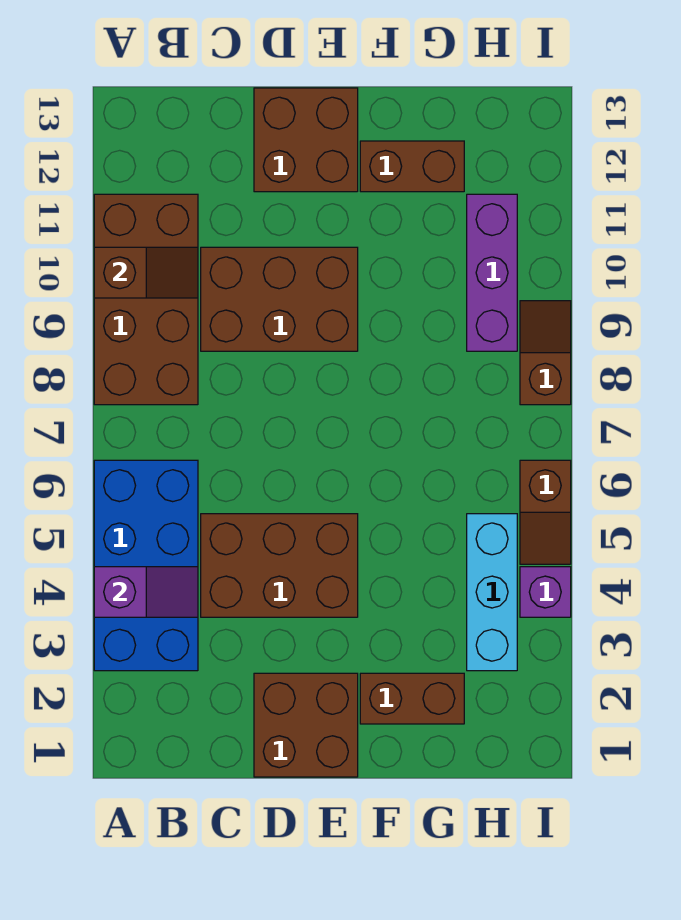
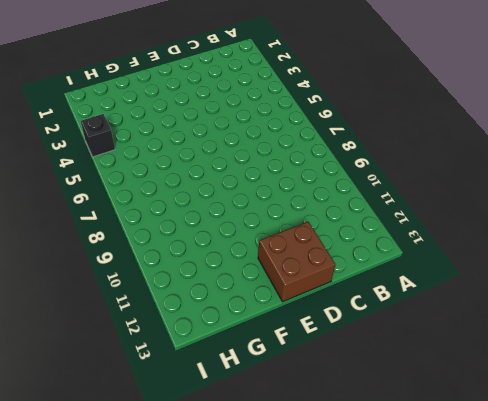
black brick I4 level 1 -> purple brick I4 level 1
none -> blue brick A3:B6 level 1
none -> brown brick A8:B11 level 1
none -> brown brick C4:E5 level 1

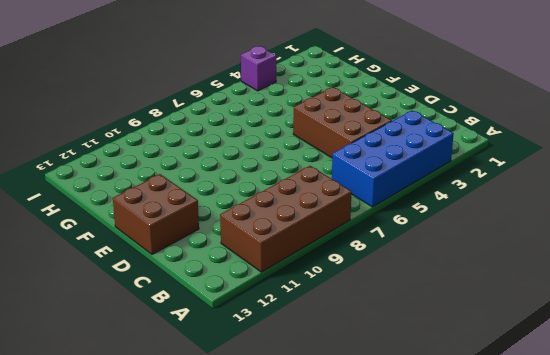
none -> brown brick C9:E10 level 1
none -> brown brick D1:E2 level 1
none -> brown brick F2:G2 level 1

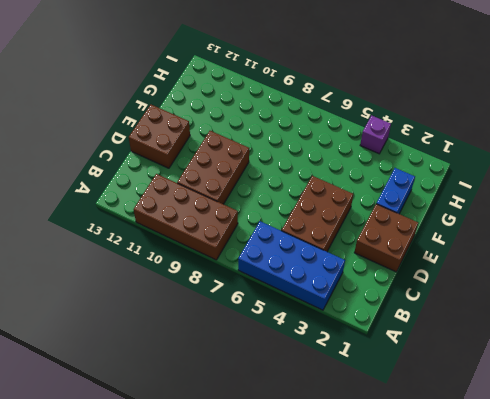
blue brick F2:G2 level 1 -> brown brick F2:G2 level 1
none -> brown brick F12:G12 level 1
none -> cyan brick H3:H5 level 1
none -> purple brick H9:H11 level 1

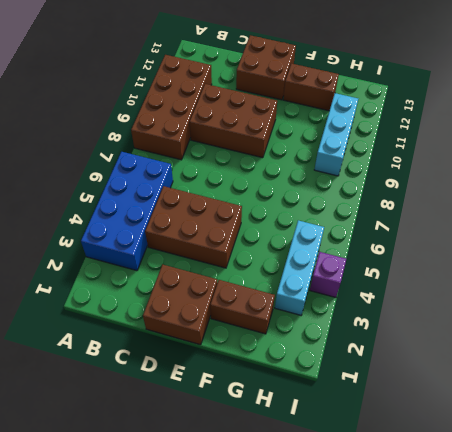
cyan brick H9:H11 level 1 -> purple brick H9:H11 level 1
none -> brown slope I5:I6 level 1 top 6
none -> brown slope I8:I9 level 1 top 8
none -> purple slope A4:B4 level 2 top A

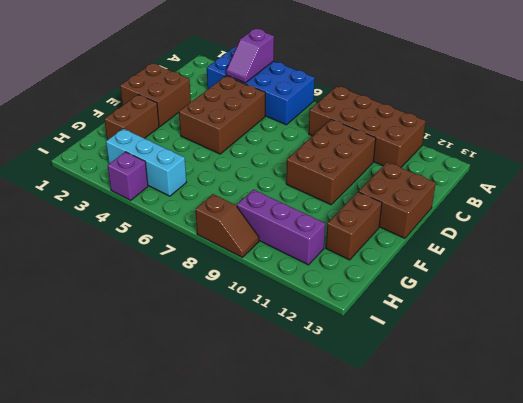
none -> brown slope I5:I6 level 1 top 6
none -> brown slope A10:B10 level 2 top A

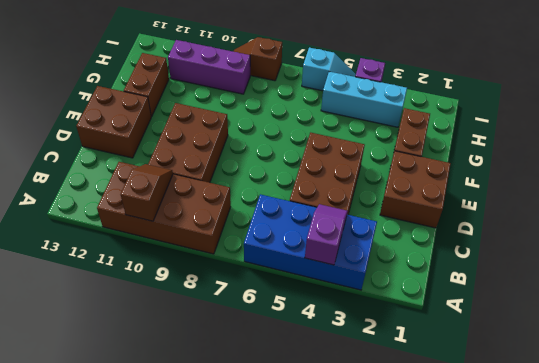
cyan slope I5:I6 level 1 top 6 -> brown slope I5:I6 level 1 top 6

